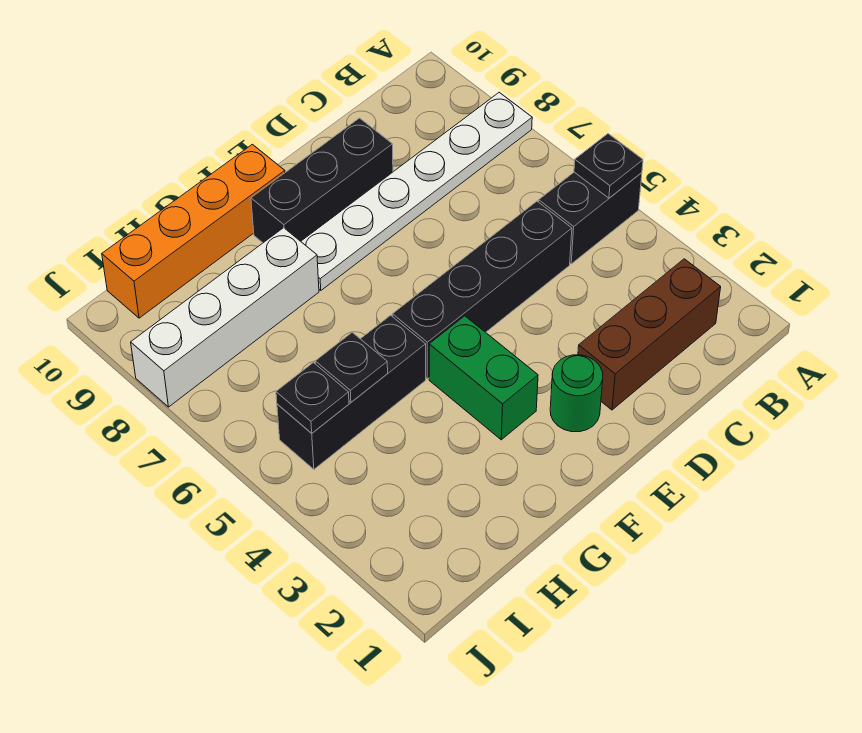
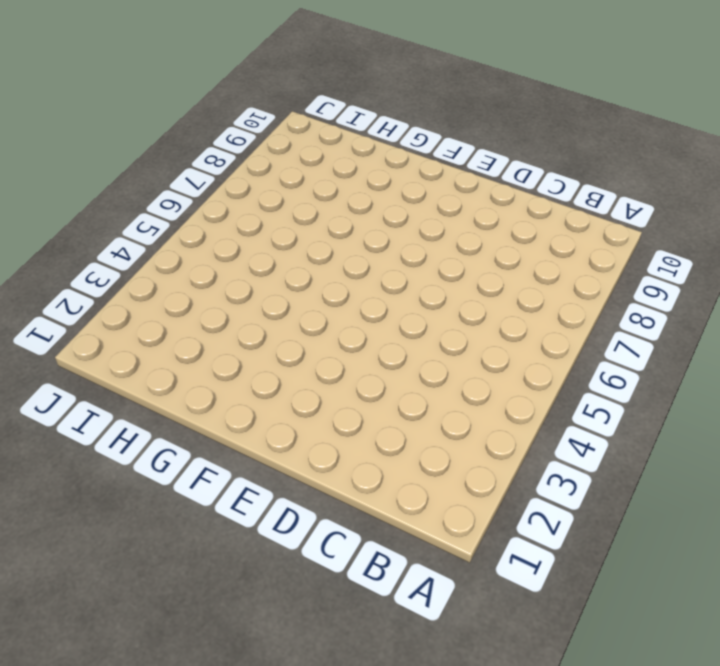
none -> black brick A5:B5 level 1
none -> white plate A8:F8 level 1
none -> brown brick B2:D2 level 1

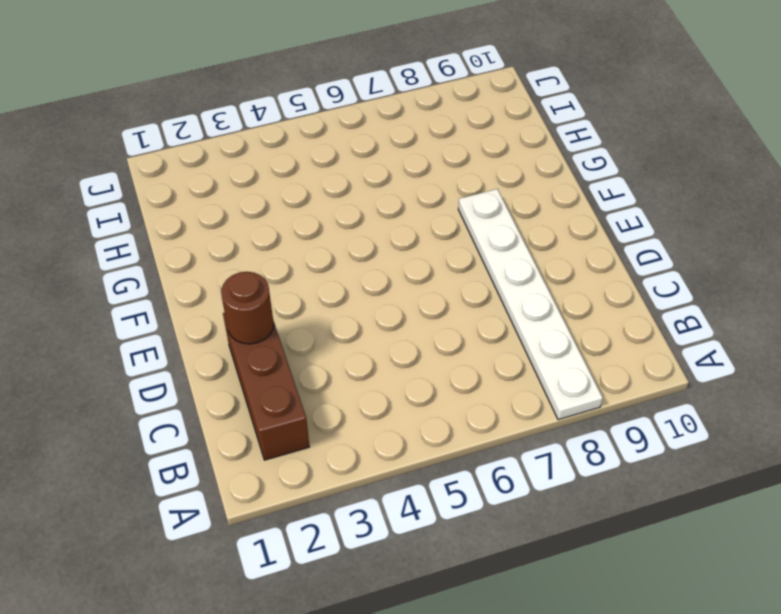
brown round brick D2 level 2 -> none
none -> black brick A5:B5 level 1
none -> black brick C5:F5 level 1
none -> black brick D9:F9 level 1

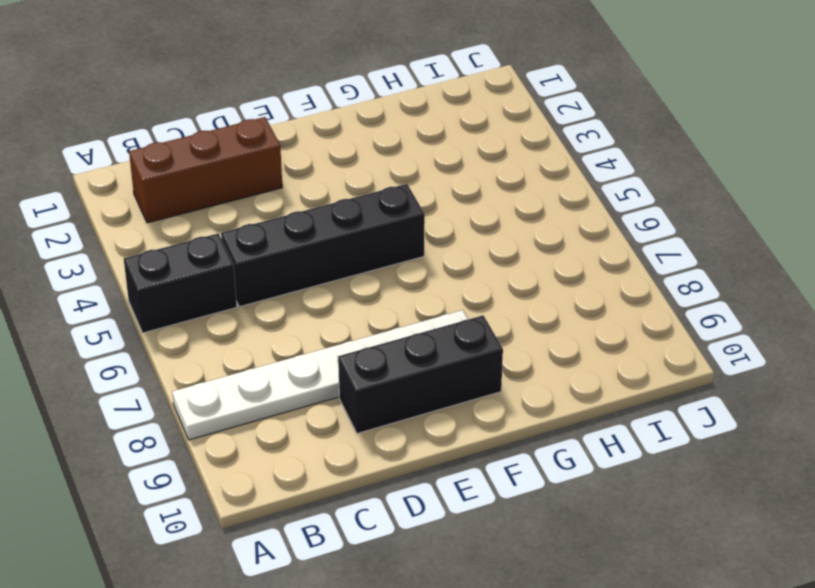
none -> green round brick E2 level 1
none -> green brick F3:F4 level 1
none -> orange brick F10:I10 level 1

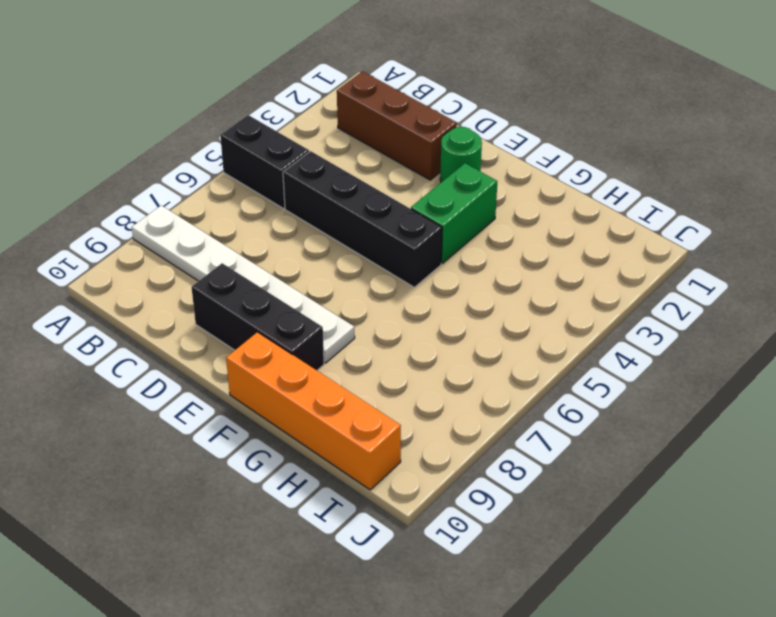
none -> black brick G5:I5 level 1
none -> white brick G8:J8 level 1
none -> black plate A5 level 2

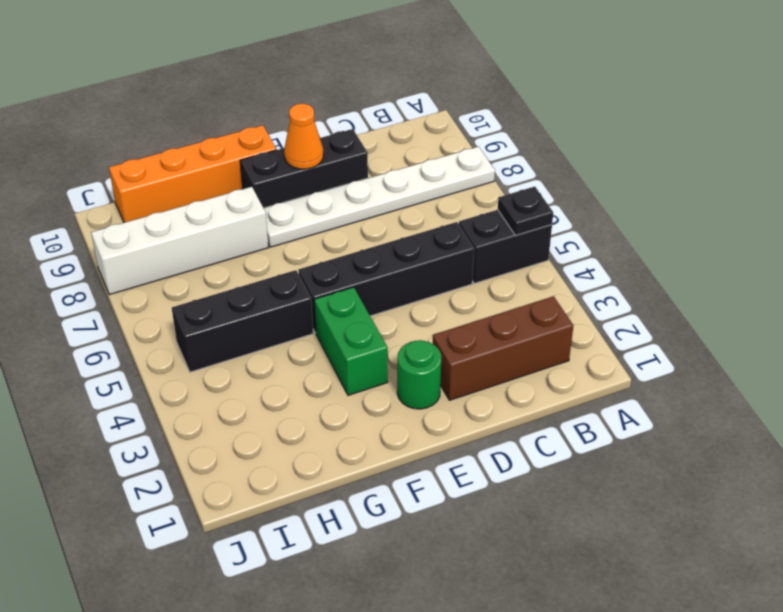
orange cone E9 level 2 -> none
none -> black plate H5 level 2
none -> black plate I5 level 2

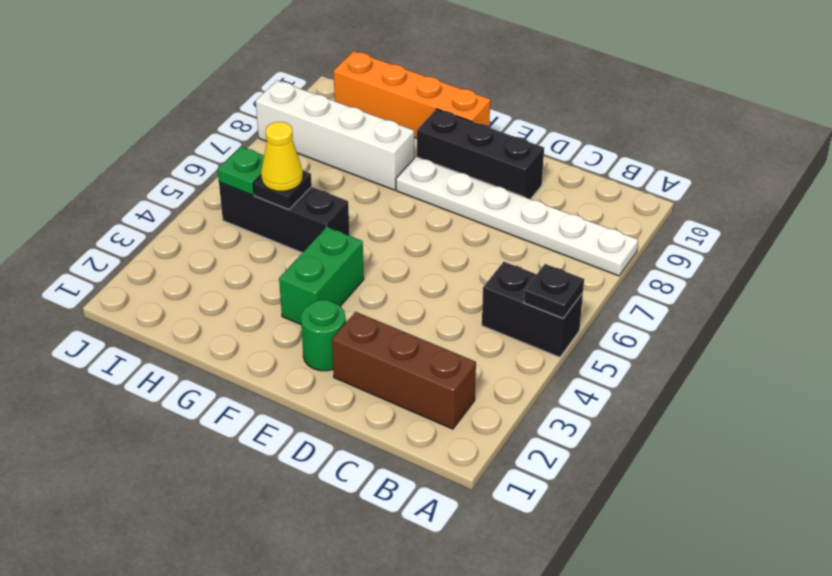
yellow cone H5 level 3 -> none
green plate I5 level 2 -> black plate I5 level 2
none -> black brick C5:F5 level 1

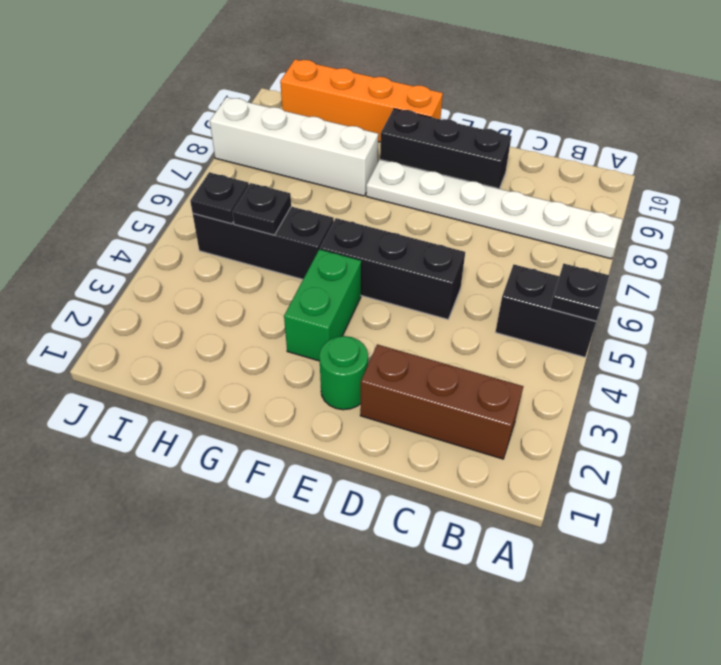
black brick D5:F5 level 1 -> black brick C5:F5 level 1

